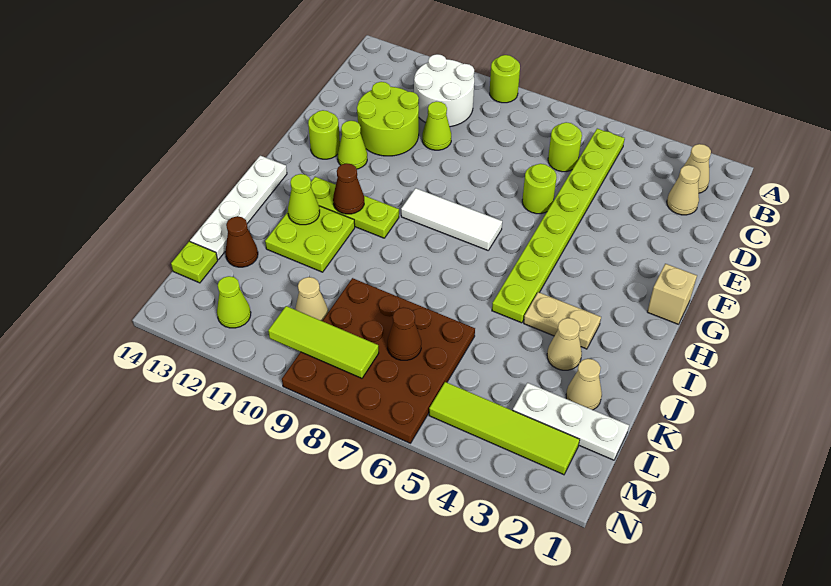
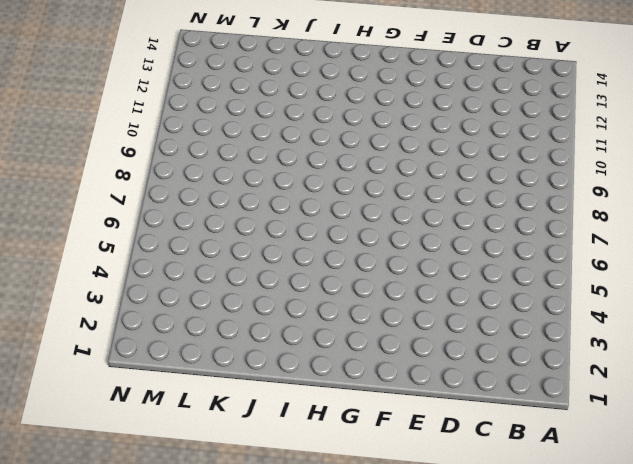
none -> lime round brick A9 level 1
none -> tan cone B2 level 1
none -> lime plate B5:I5 level 1
none -> white round brick B10:C11 level 1

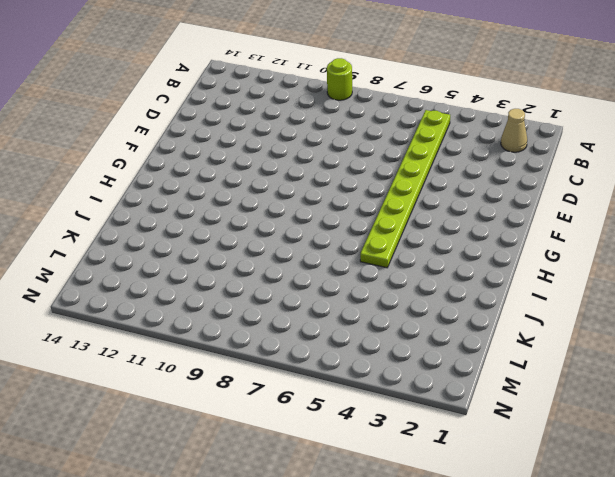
none -> white round brick B10:C11 level 1
none -> tan cone C2 level 1
none -> lime round brick C6 level 1
none -> lime cone D10 level 1

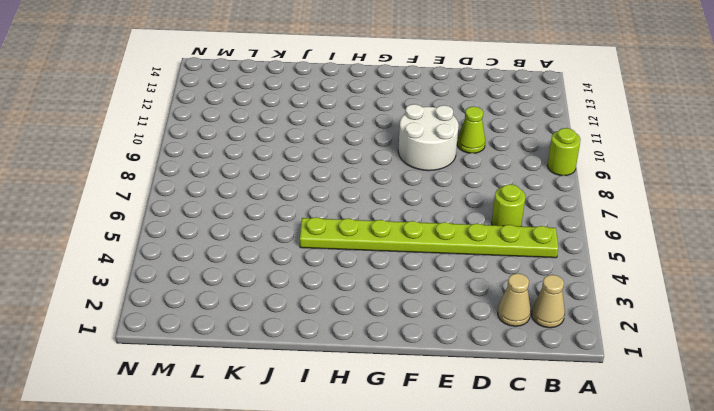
white round brick E9:F10 level 1 -> white round brick B10:C11 level 1
none -> lime round brick D11:E12 level 1
none -> lime round brick E6 level 1
none -> lime cone F12 level 1
none -> lime round brick F13 level 1

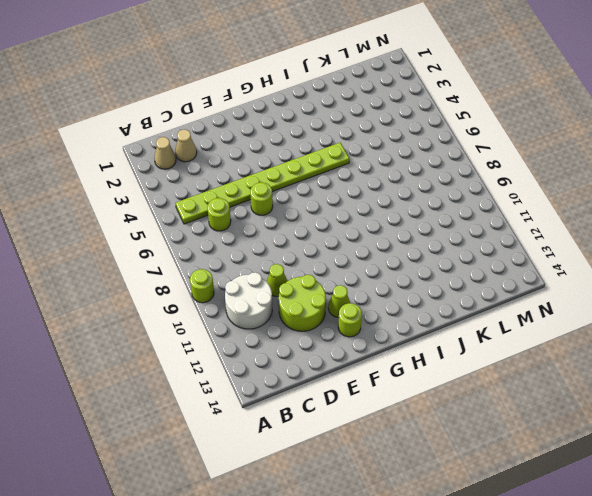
none -> tan brick G1 level 1
none -> white tile G7:G9 level 1
none -> lime plate H10:H12 level 1
none -> white plate H14:K14 level 1

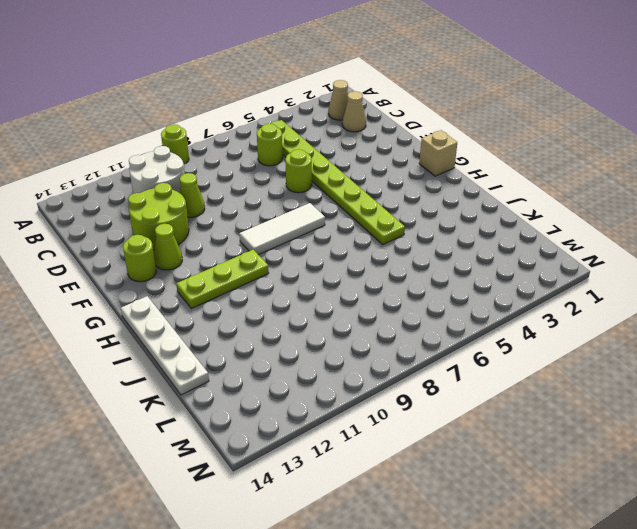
none -> tan plate I3:I4 level 1
none -> lime plate I11:J12 level 1
none -> tan cone J3 level 1
none -> tan cone K2 level 1

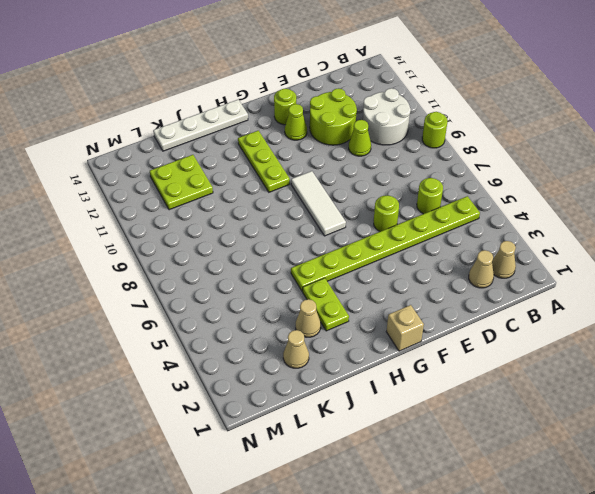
lime plate I3:I4 level 1 -> tan plate I3:I4 level 1
lime plate K11:L12 level 1 -> lime plate I11:J12 level 1
none -> brown plate K6:N9 level 1
none -> brown cone K13 level 1
none -> white plate L1:L3 level 1
none -> tan cone L10 level 1

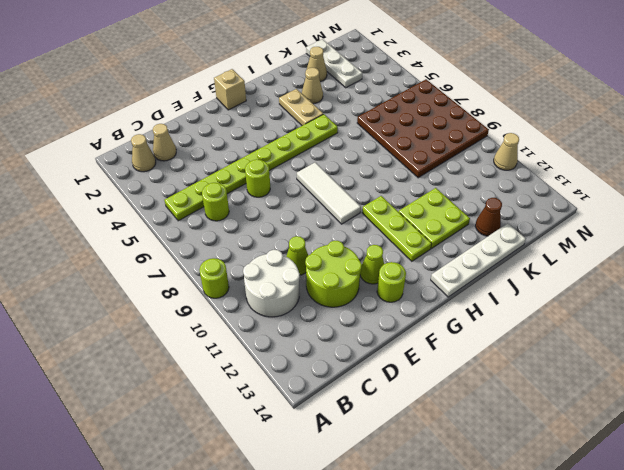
tan cone N11 level 1 -> tan cone L10 level 1
none -> lime plate L14 level 1
none -> lime tile M2:M5 level 1
none -> lime cone M12 level 1
none -> brown cone H11 level 2

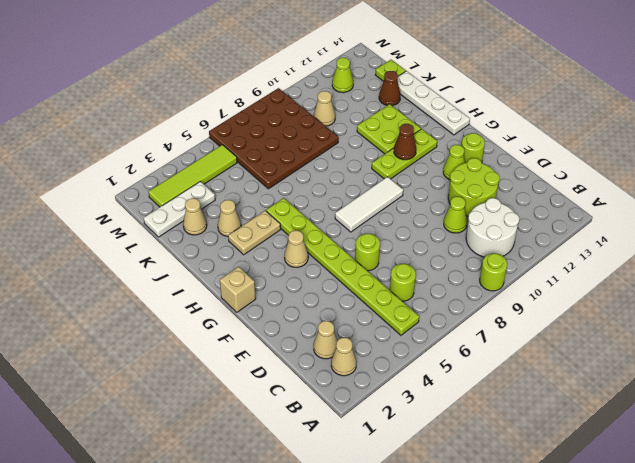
tan cone G4 level 1 -> none
none -> lime cone I12 level 2
none -> brown cone L7 level 2
none -> lime tile M8:M10 level 2

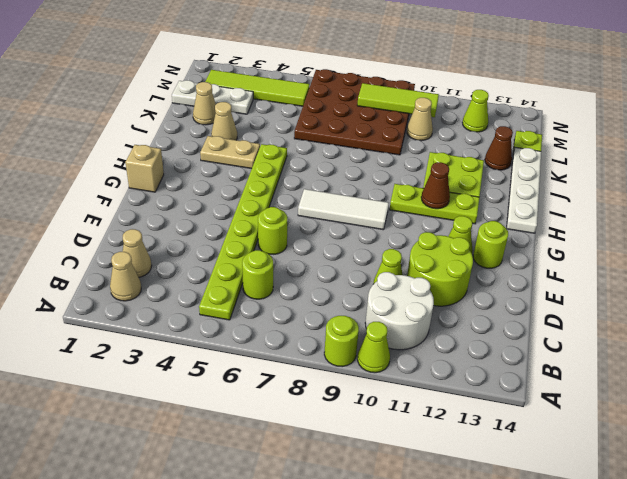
lime cone A10 level 1 -> lime cone I12 level 2
none -> brown cone L7 level 2

